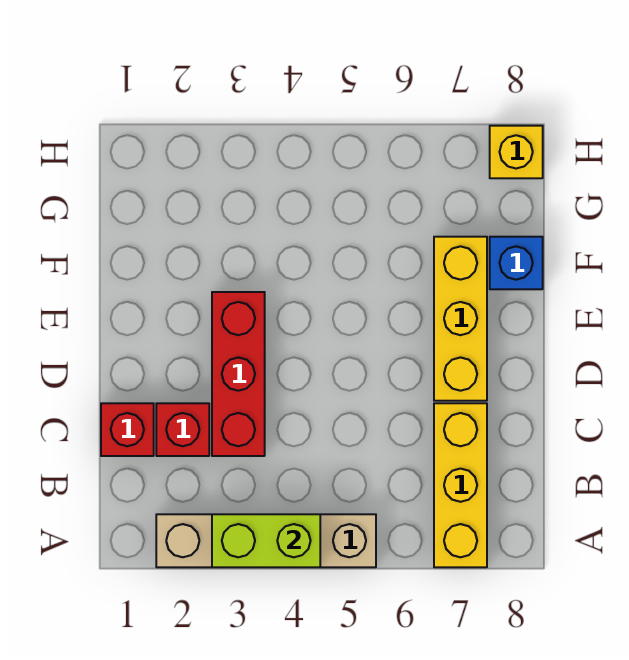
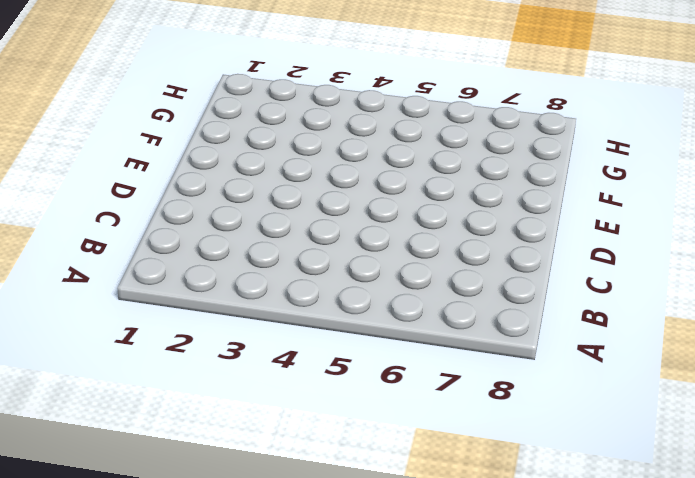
none -> tan brick A2:A5 level 1
none -> yellow brick A7:C7 level 1

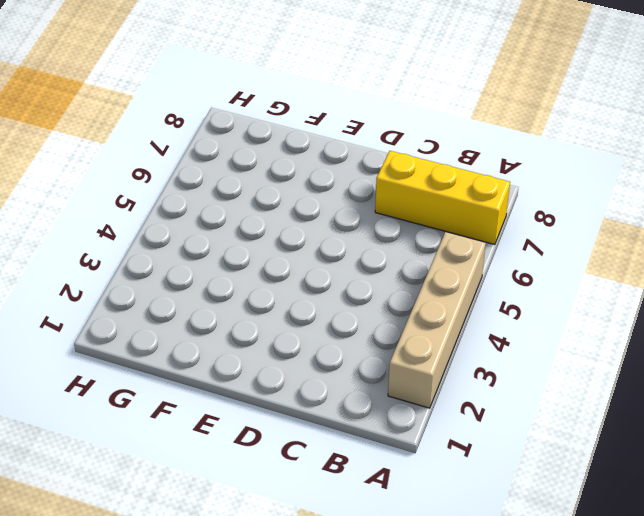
none -> red brick C1 level 1
none -> red brick C2 level 1

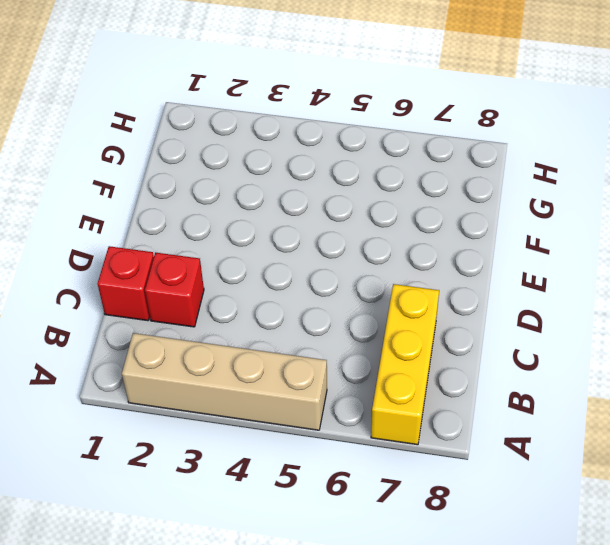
none -> red brick C3:E3 level 1
none -> yellow brick D7:F7 level 1

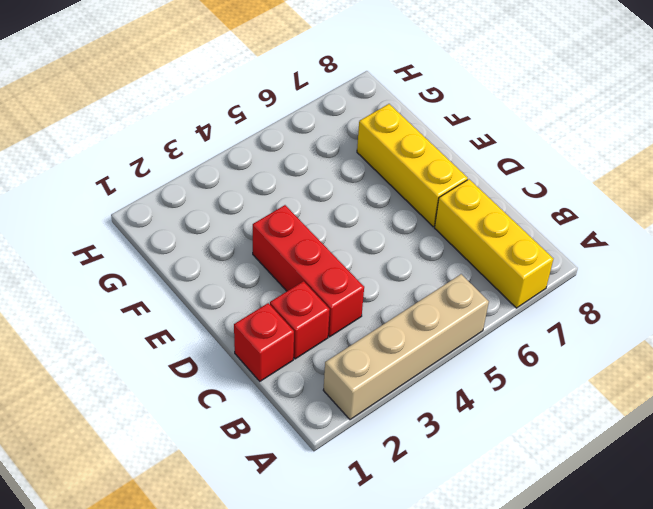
none -> blue brick F8 level 1
none -> yellow brick H8 level 1

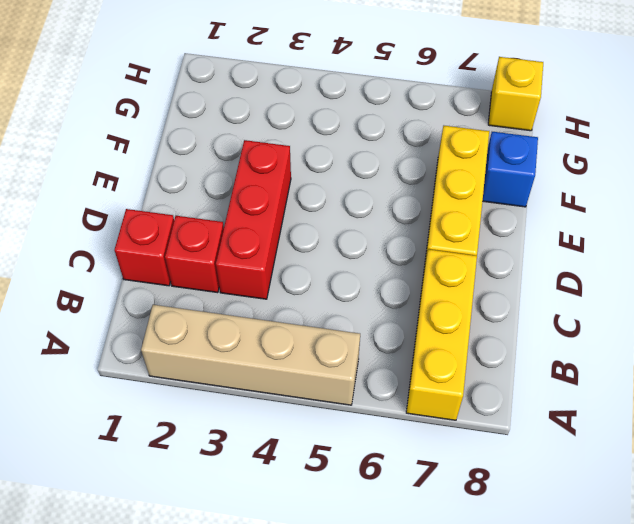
none -> lime brick A3:A4 level 2

